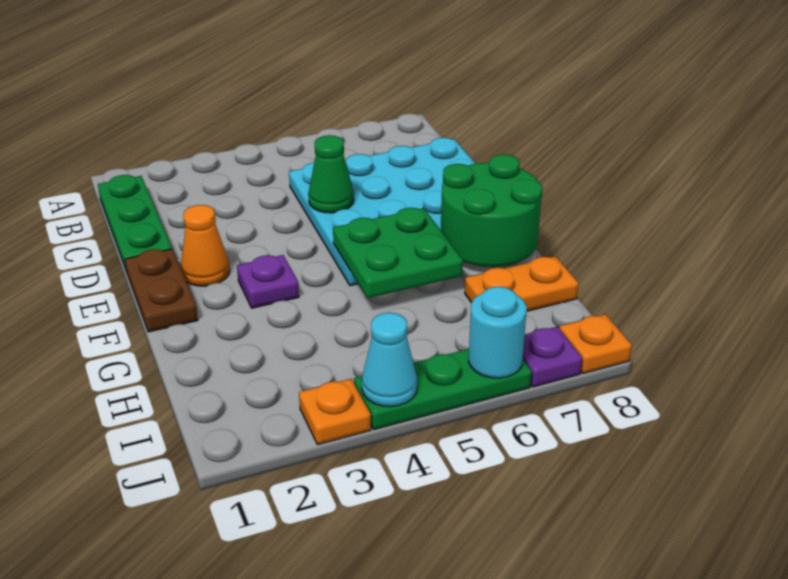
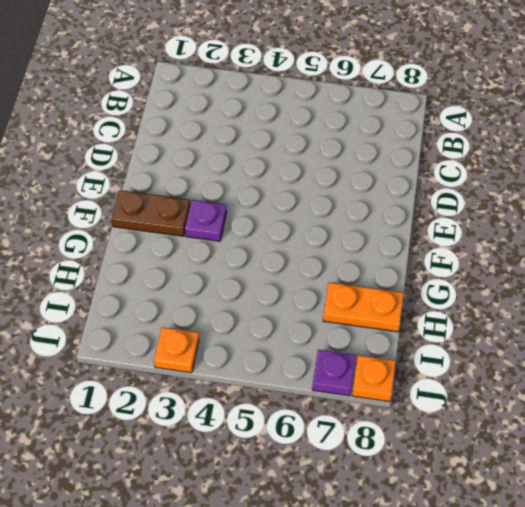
brown plate F1:F2 level 1 -> brown plate E1:F1 level 1
none -> green plate B1:D1 level 1
none -> cyan plate C5:F8 level 1
none -> orange cone E2 level 1

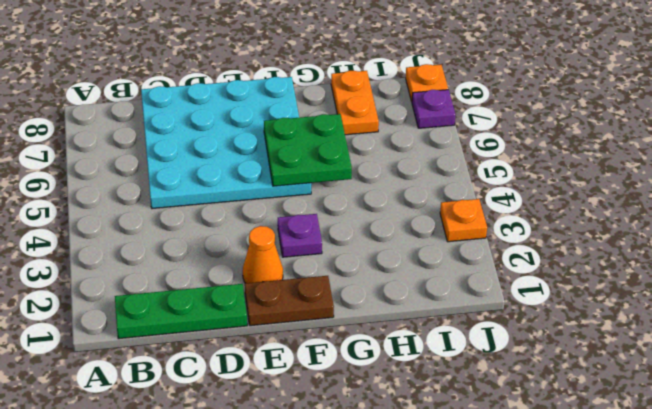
none -> green plate J4:J6 level 1
none -> green cone D5 level 2
none -> green round brick F7:G8 level 2

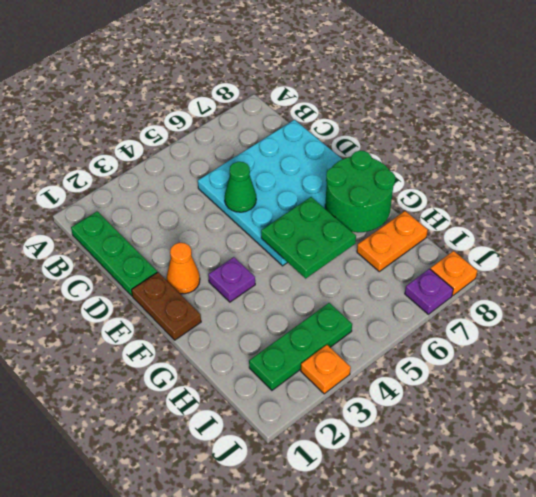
green plate I2:I4 level 1 -> green plate J4:J6 level 1
none -> cyan cone J4 level 2
none -> cyan round brick J6 level 2

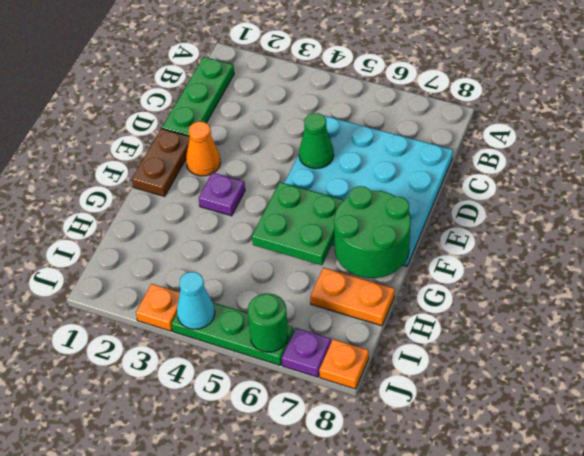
green round brick J6 level 2 -> cyan round brick J6 level 2

